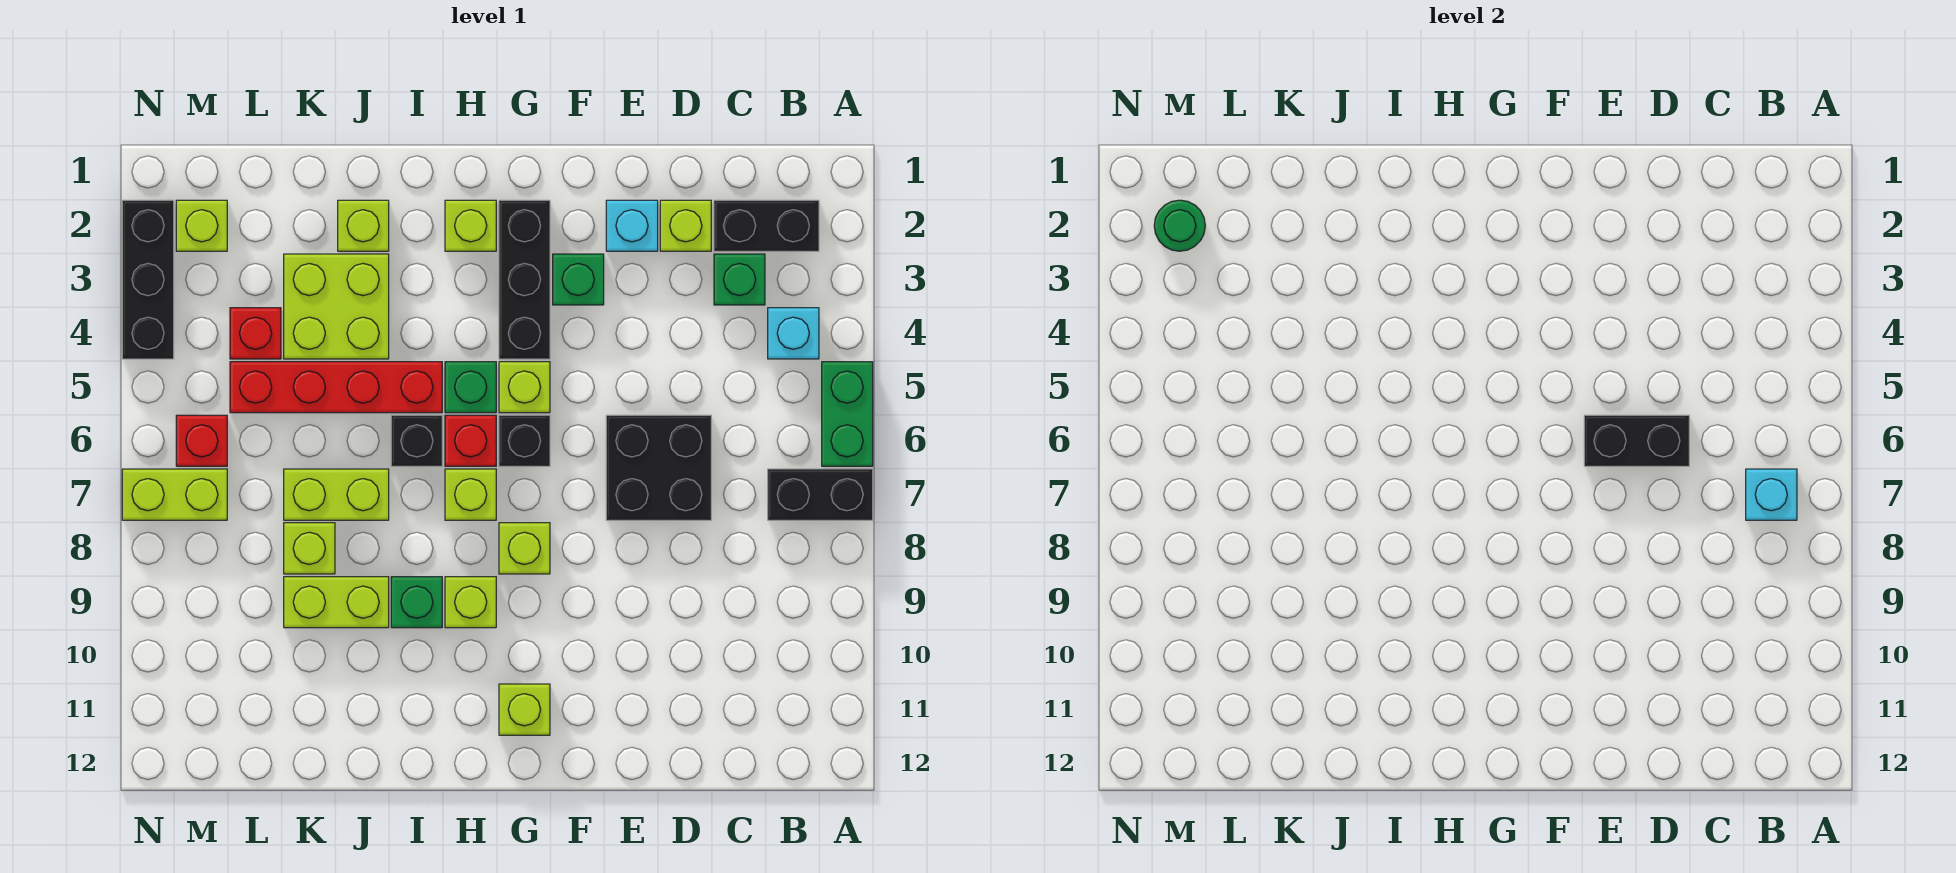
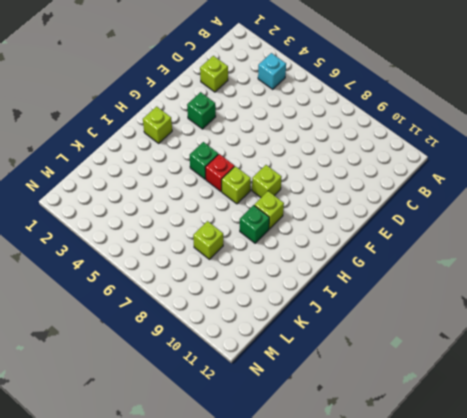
none -> green brick A5:A6 level 1
none -> black brick A7:B7 level 1
none -> black brick B2:C2 level 1
none -> green brick C3 level 1

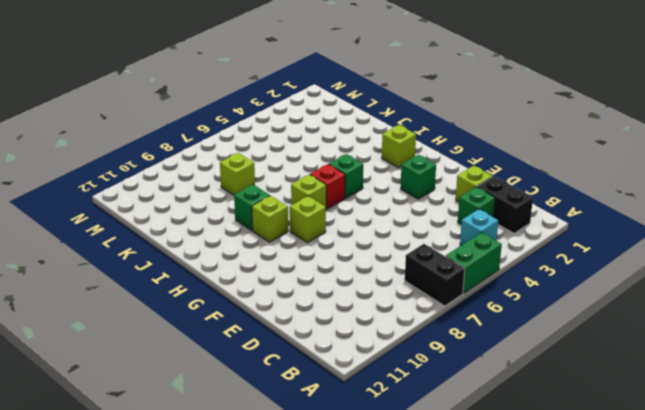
none -> black brick D6:E7 level 1
none -> cyan brick E2 level 1
none -> black brick G2:G4 level 1
none -> lime brick G5 level 1

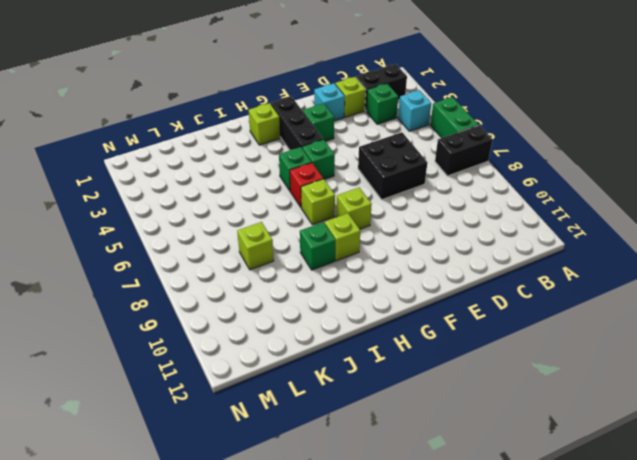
green brick G5 level 1 -> lime brick G5 level 1
none -> black brick G6 level 1
none -> lime brick G11 level 1
none -> red brick I5:L5 level 1
none -> black brick I6 level 1

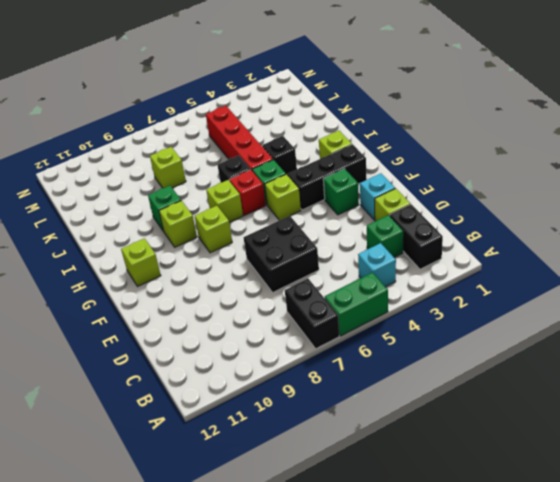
black brick I4 level 1 -> black brick G6 level 1
none -> lime brick J2 level 1
none -> lime brick J3:K4 level 1
none -> lime brick J7:K7 level 1
none -> lime brick J9:K9 level 1

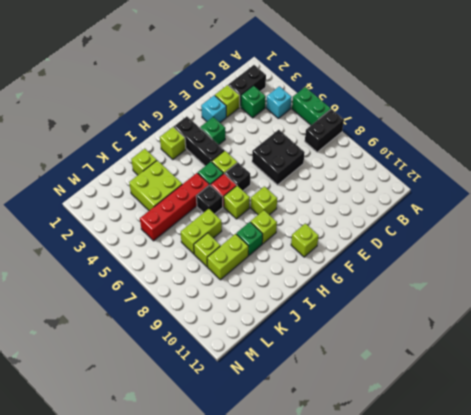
none -> red brick L4 level 1
none -> lime brick M2 level 1
none -> red brick M6 level 1
none -> lime brick M7:N7 level 1

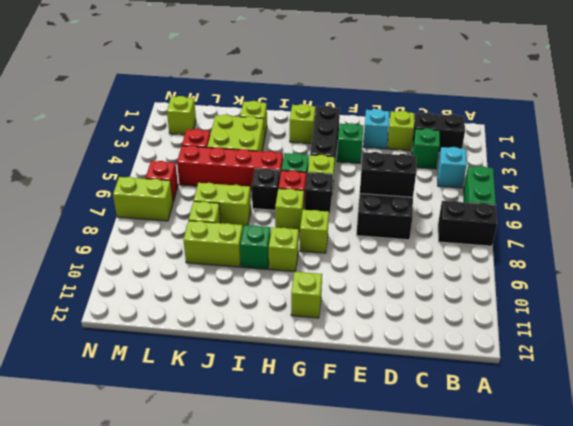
none -> black brick N2:N4 level 1
none -> cyan brick B7 level 2
none -> green round brick M2 level 2

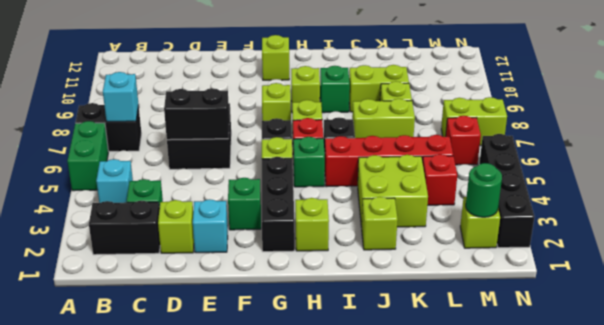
black brick N2:N5 level 1 -> black brick N2:N4 level 1

